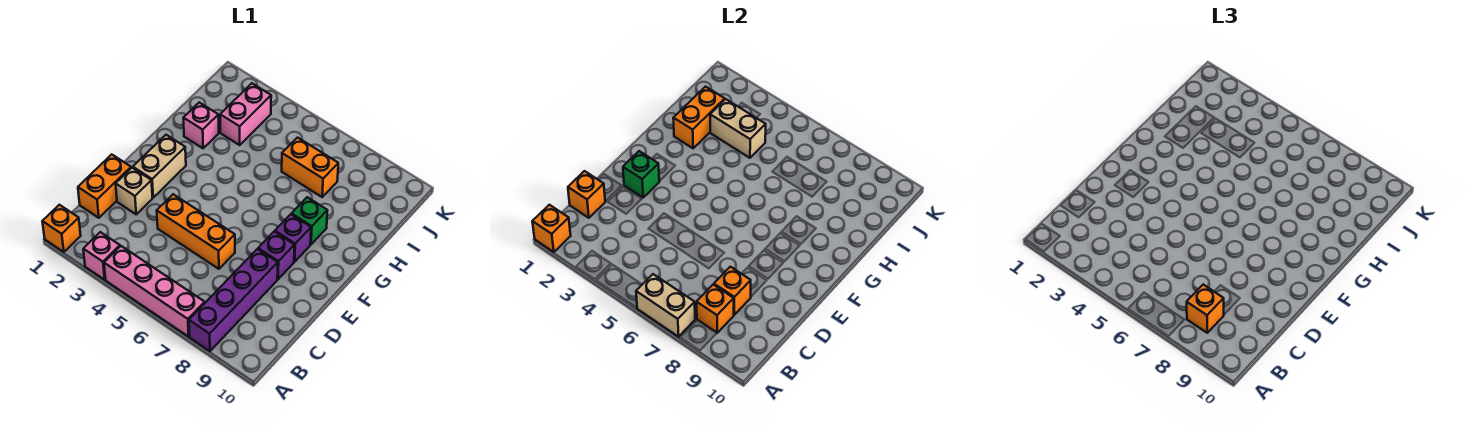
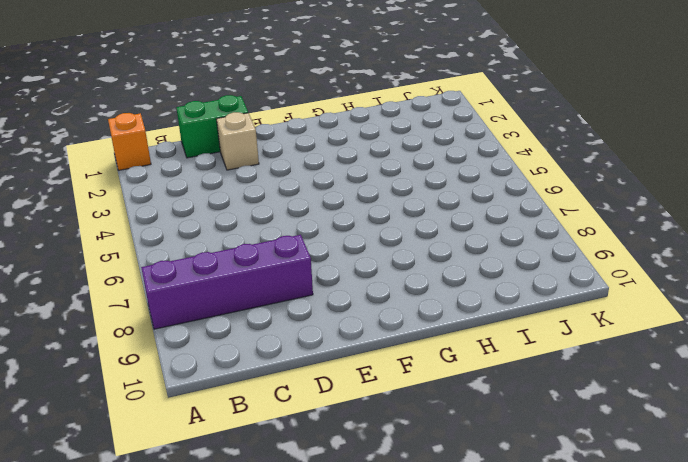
green brick C1:D1 level 1 -> orange brick C1:D1 level 1
none -> pink brick A3 level 1
none -> pink brick A4:A7 level 1
none -> orange brick D4:D6 level 1

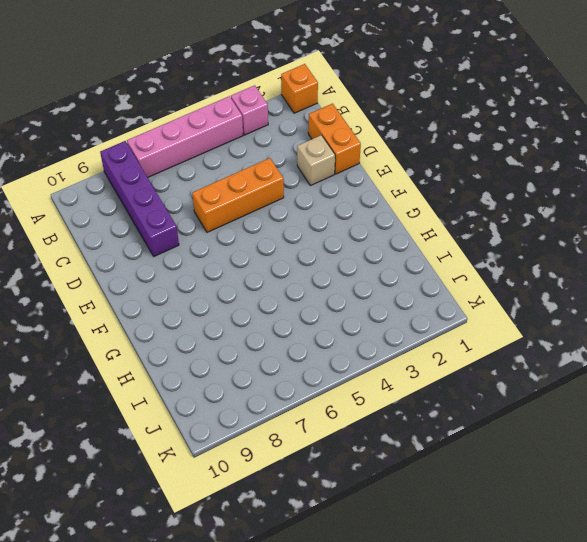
none -> tan brick E2:F2 level 1
none -> purple brick E8 level 1
none -> purple brick F8 level 1

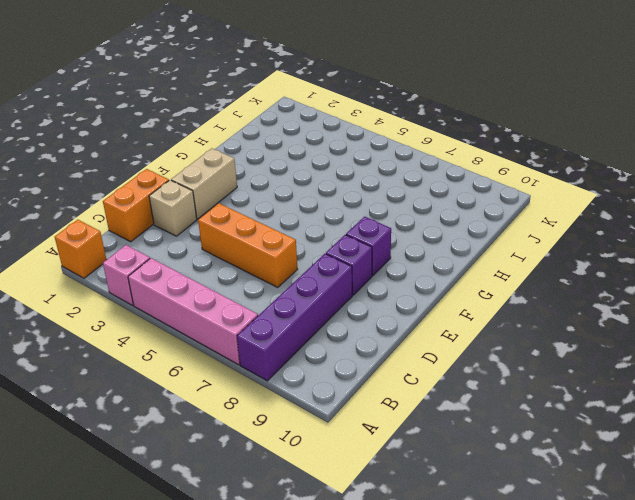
none -> green brick G8 level 1
none -> pink brick H2 level 1
none -> pink brick I3:J3 level 1

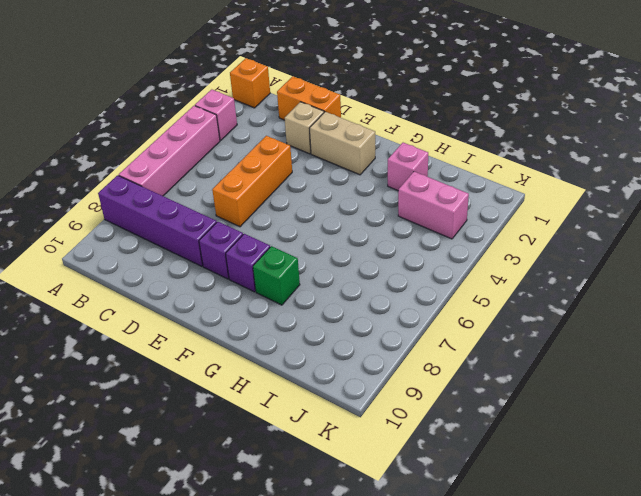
none -> orange brick I6:I7 level 1
none -> orange brick A1 level 2
none -> tan brick A6:A7 level 2

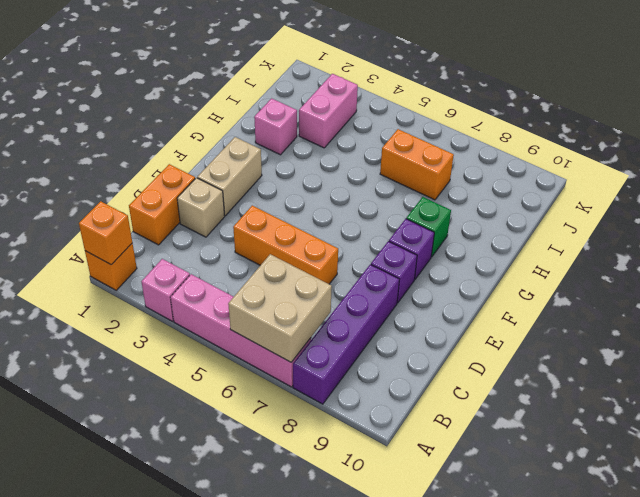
tan brick A6:B7 level 2 -> tan brick A6:A7 level 2
none -> orange brick B8 level 2
none -> orange brick C1 level 2
none -> orange brick C8 level 2

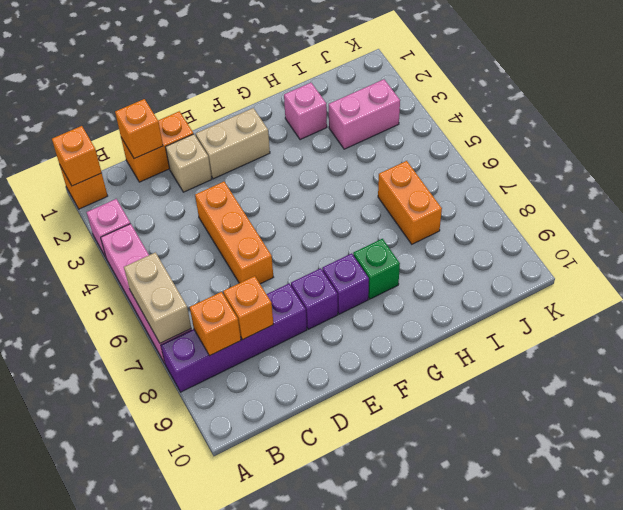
none -> green brick E2 level 2
none -> orange brick H2:I2 level 2
none -> tan brick I3:I4 level 2

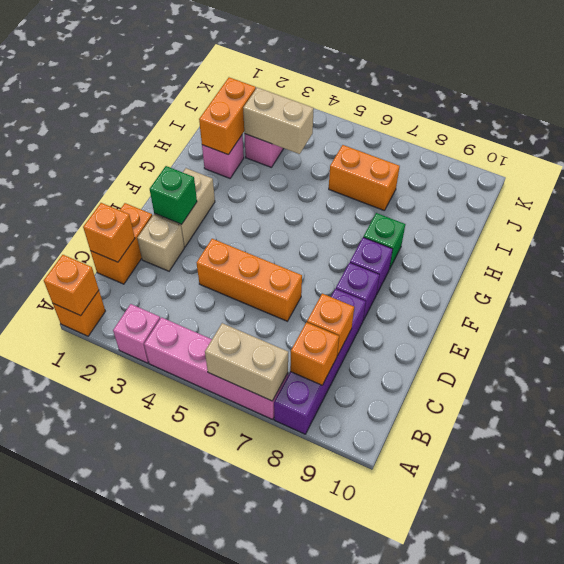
none -> orange brick B8 level 3

